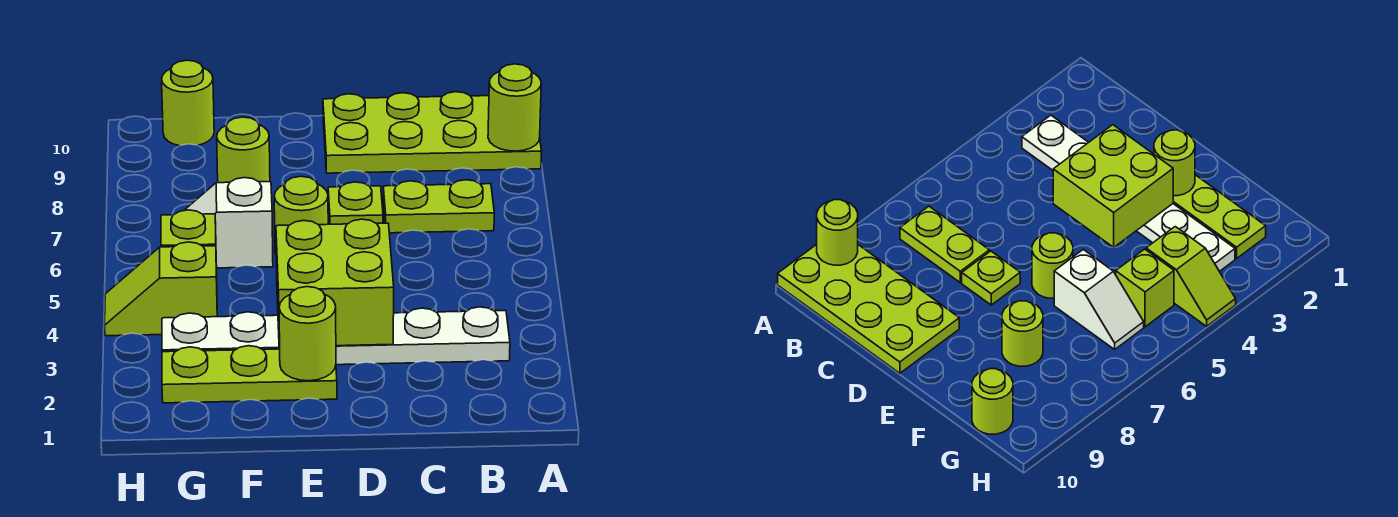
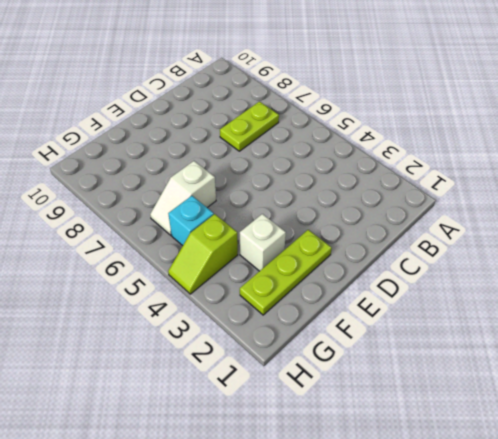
white brick F3 level 1 -> white plate B3:G3 level 1
cyan brick G5 level 1 -> lime brick G5 level 1
none -> lime plate A9:D10 level 1
none -> lime plate D7 level 1
none -> lime round brick E6 level 1

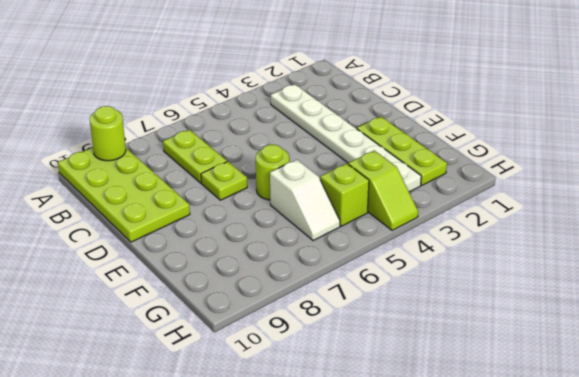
none -> lime round brick F8 level 1
none -> lime round brick G10 level 1
none -> lime brick D3:E4 level 2

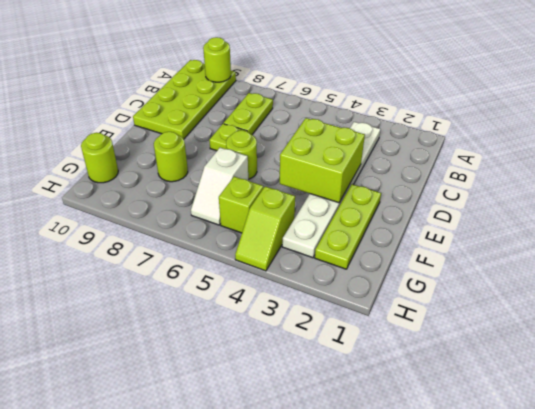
none -> lime round brick E2 level 2

